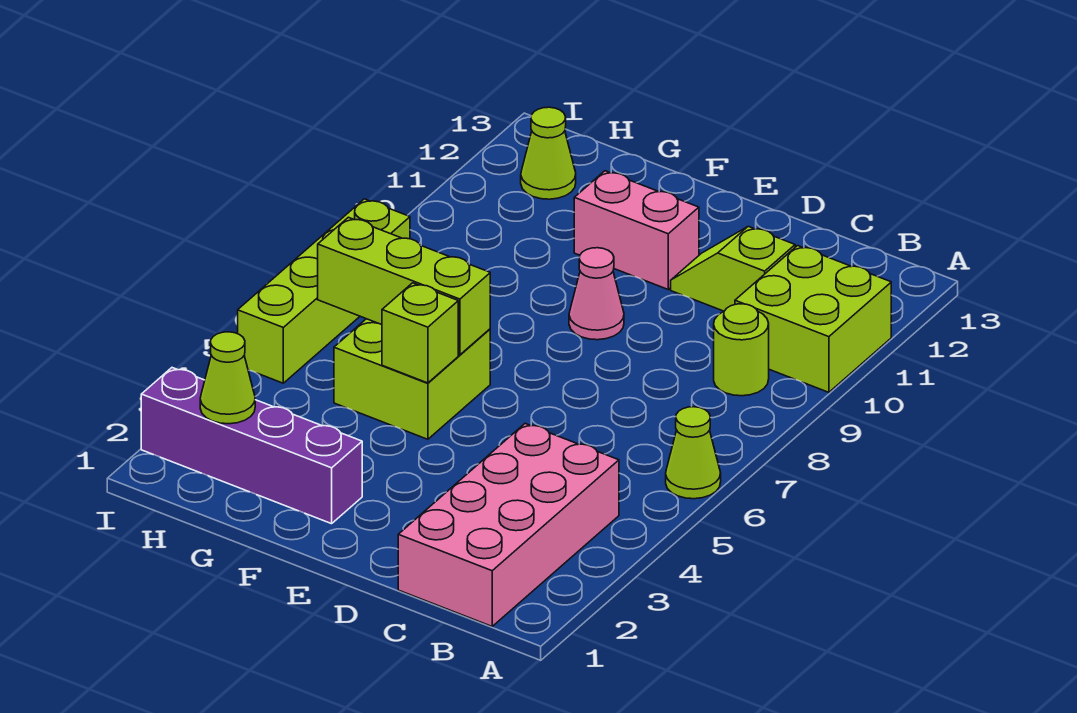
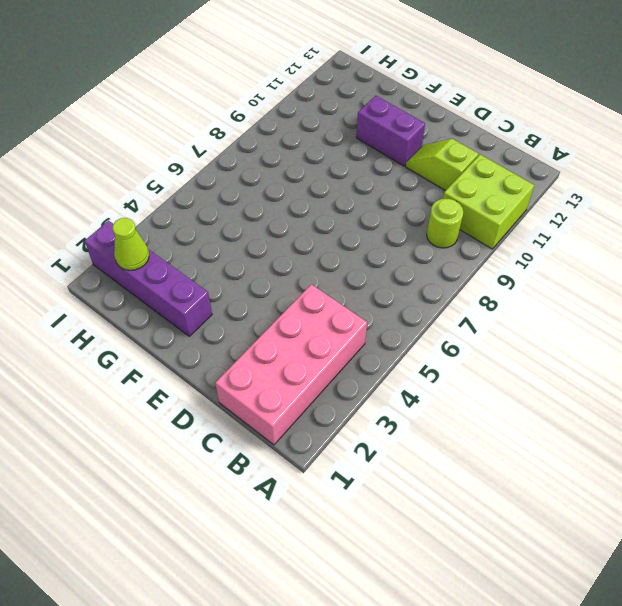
purple brick E11:F11 level 1 -> pink brick E11:F11 level 1
none -> lime cone A6 level 1
none -> pink cone E9 level 1
none -> lime brick F5:G6 level 1

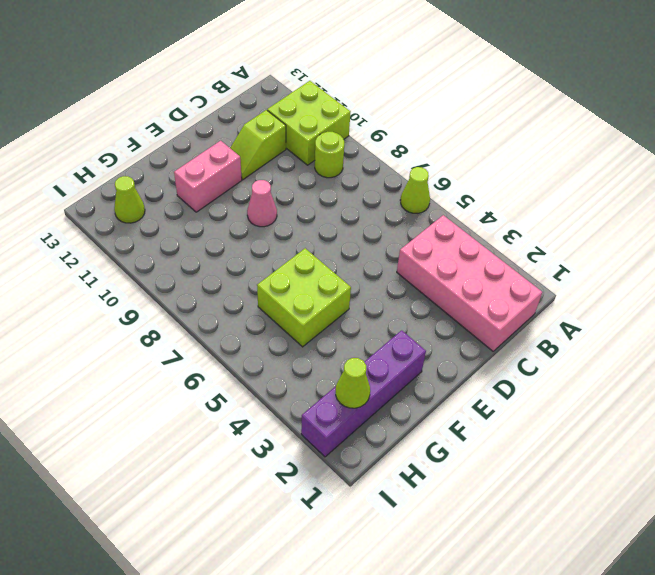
none -> lime brick I5:I8 level 1
none -> lime brick F5 level 2
none -> lime brick F6:H6 level 2

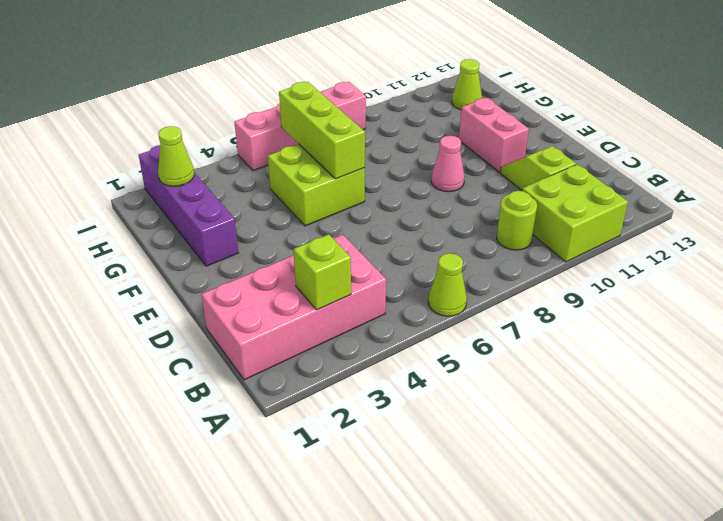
lime brick B3 level 2 -> lime brick F5 level 2
pink brick I5:I8 level 1 -> lime brick I5:I8 level 1

